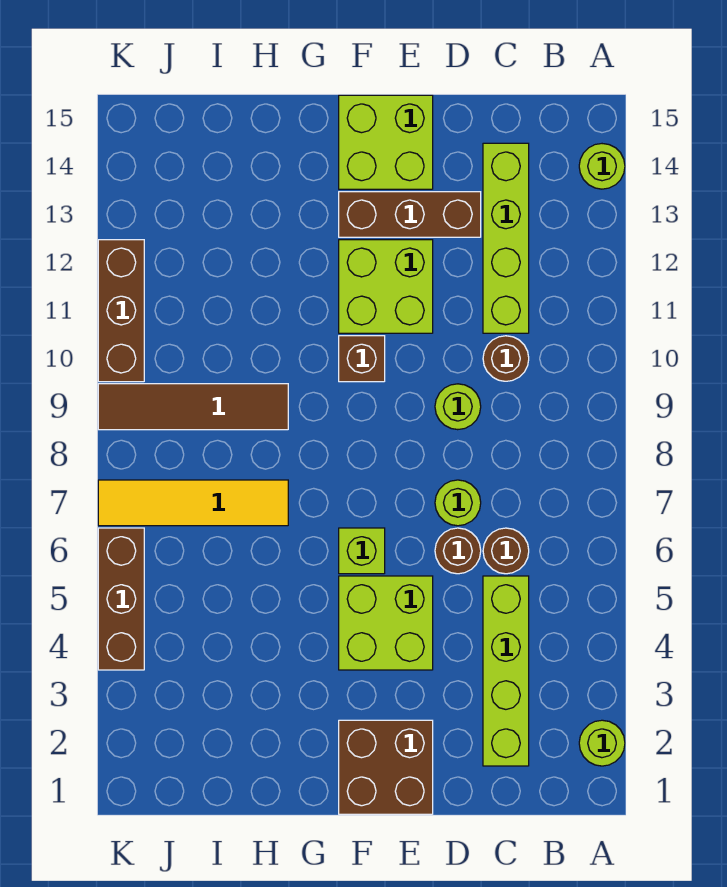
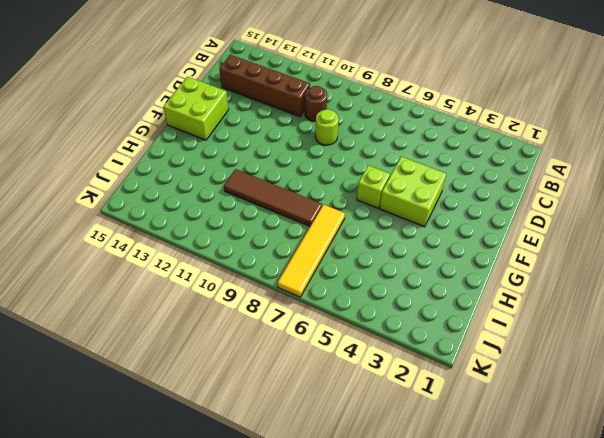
brown brick C11:C14 level 1 -> lime brick C11:C14 level 1
brown tile H8:H11 level 1 -> brown tile H9:K9 level 1
none -> lime round brick A2 level 1
none -> lime round brick A14 level 1
none -> lime brick C2:C5 level 1

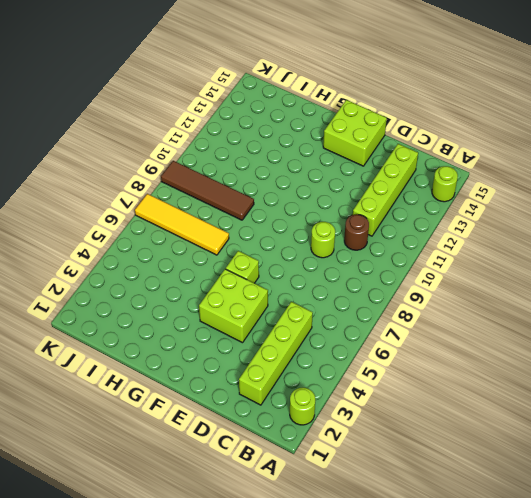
none -> brown round brick C6 level 1
none -> brown round brick D6 level 1
none -> lime round brick D7 level 1

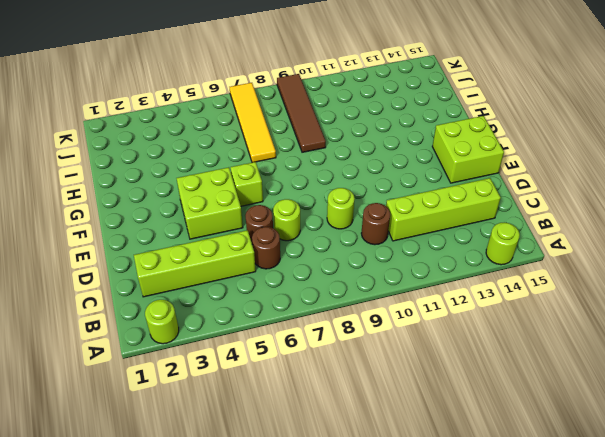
none -> brown brick D13:F13 level 1
none -> brown brick E1:F2 level 1
none -> lime brick E11:F12 level 1

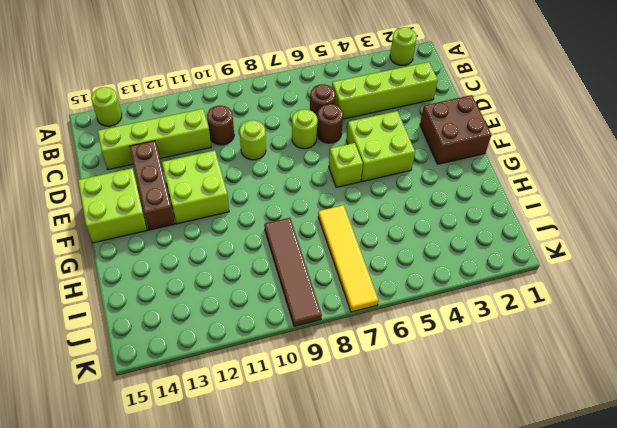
none -> brown brick F10 level 1
none -> brown brick K4:K6 level 1
none -> brown brick K10:K12 level 1

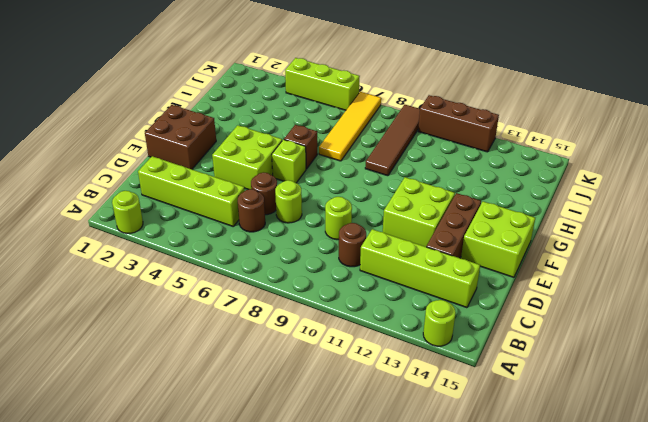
brown brick G6 level 1 -> brown brick F10 level 1
lime brick K4:K6 level 1 -> brown brick K4:K6 level 1

